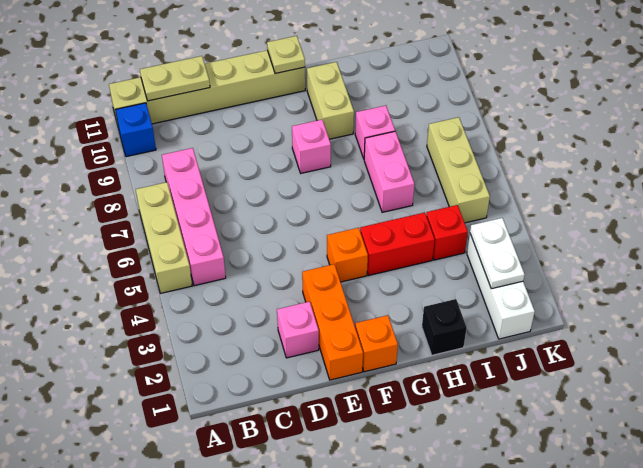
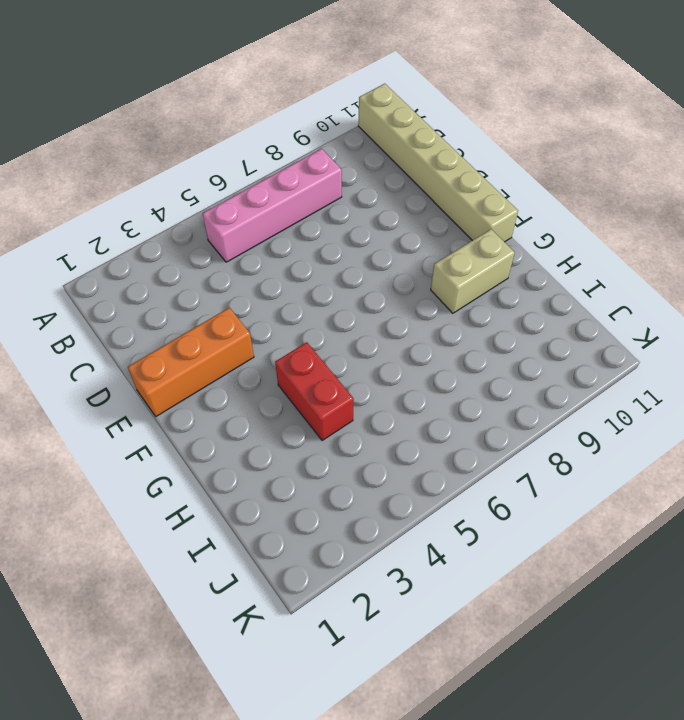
none -> tan brick A5:A7 level 1
none -> blue brick A10 level 1
none -> pink brick D2 level 1

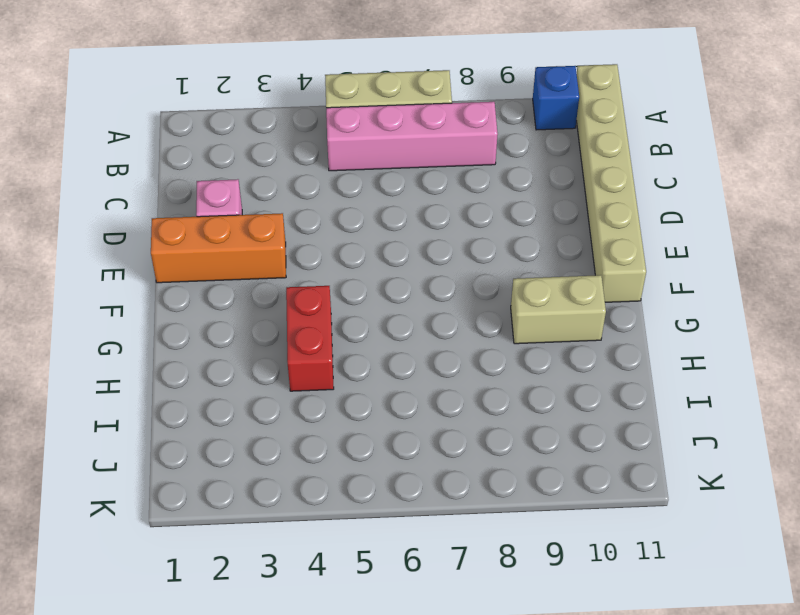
none -> orange brick F1 level 1
none -> orange brick F4 level 1
none -> pink brick F8 level 1

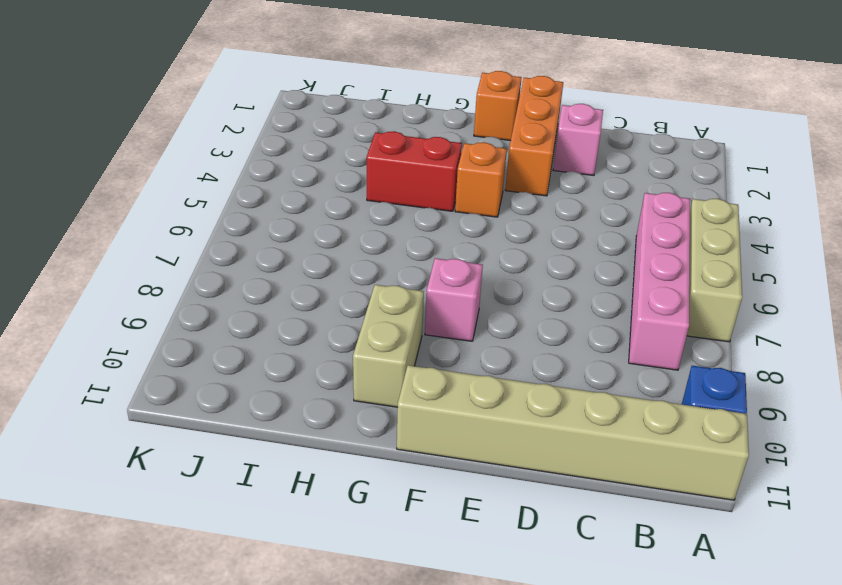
none -> black brick H1 level 1
none -> pink brick H6:H7 level 1
none -> pink brick H8 level 1

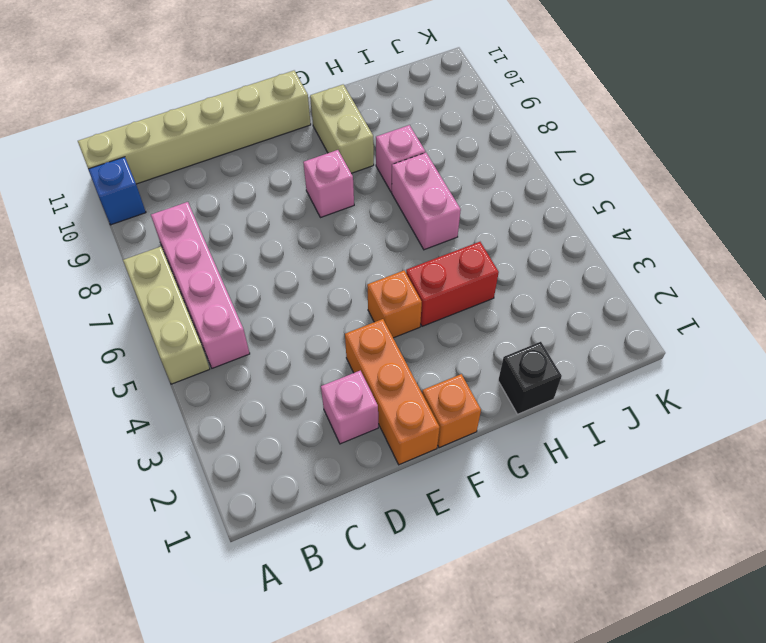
none -> red brick I4 level 1
none -> white brick J1:J3 level 1
none -> tan brick J5:J7 level 1

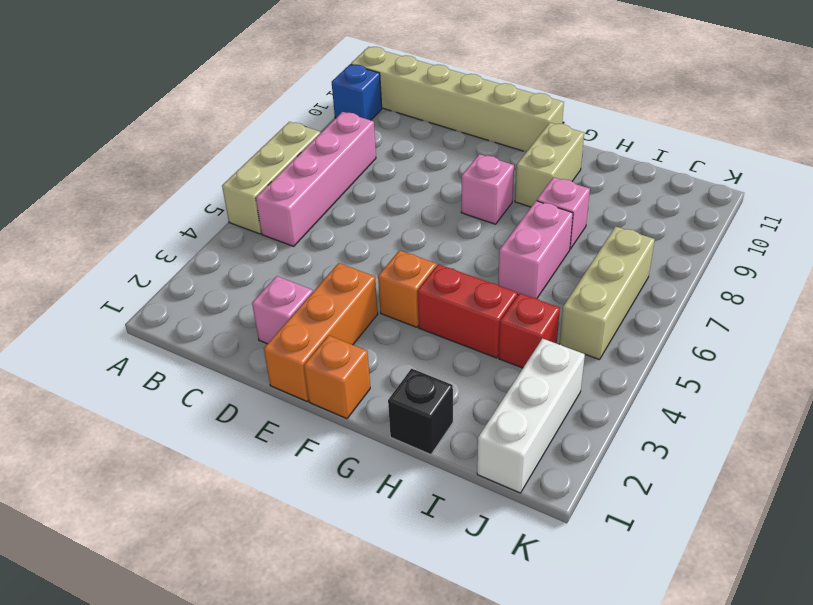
none -> tan plate B11:C11 level 2
none -> tan plate F11 level 2
none -> white plate J2:J3 level 2

